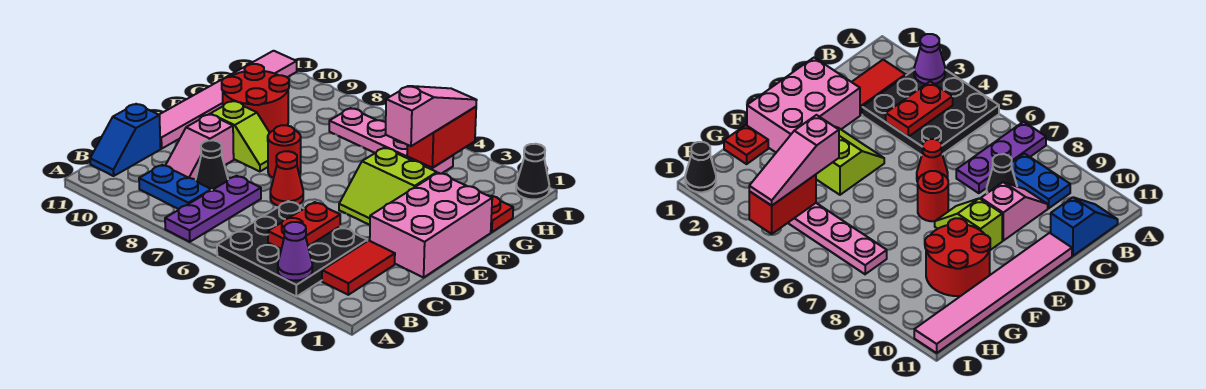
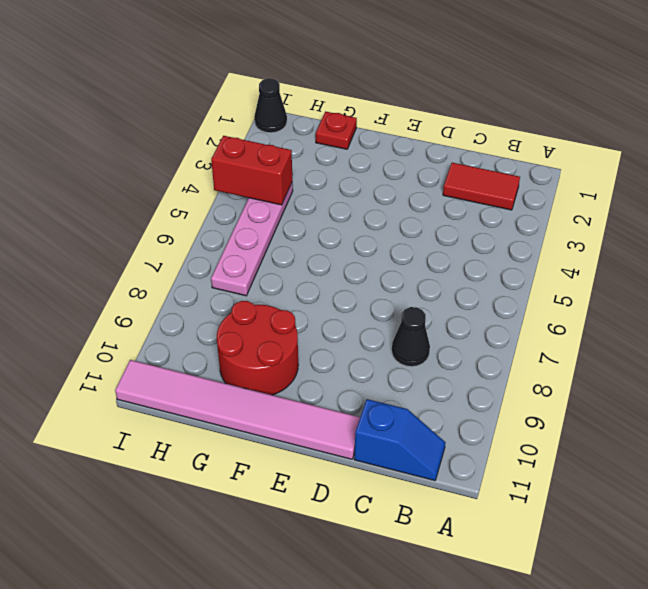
none -> black plate A3:C5 level 1
none -> purple plate A7:C7 level 1
none -> blue plate B8:B9 level 1

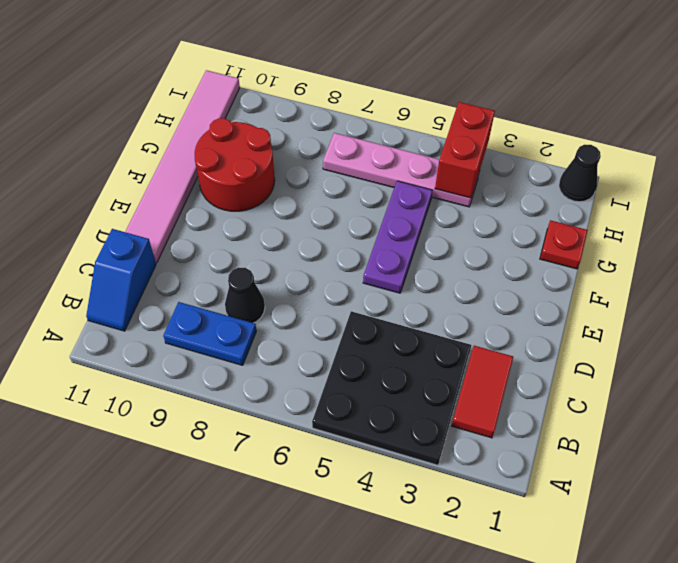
purple plate E5:G5 level 1 -> purple plate A7:C7 level 1
none -> pink slope C9:D9 level 1 top D
none -> pink brick D1:F2 level 1
none -> red cone D6 level 1

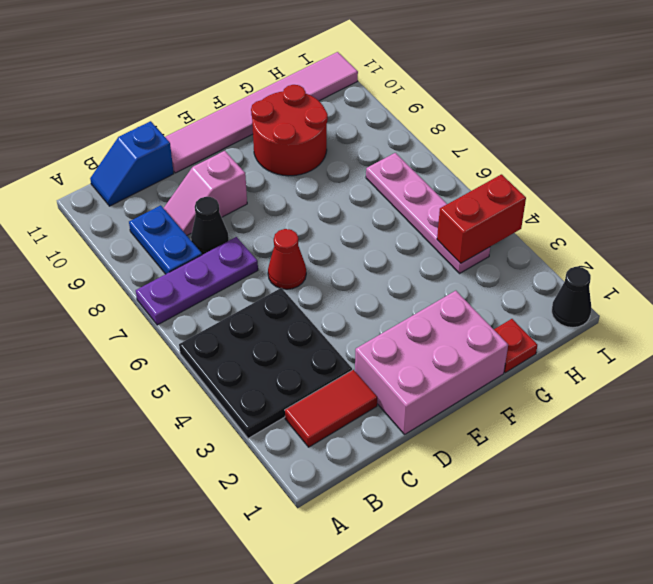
none -> lime slope E3:F4 level 1 top F
none -> red round brick E7 level 1
none -> lime slope E8:E9 level 1 top 9

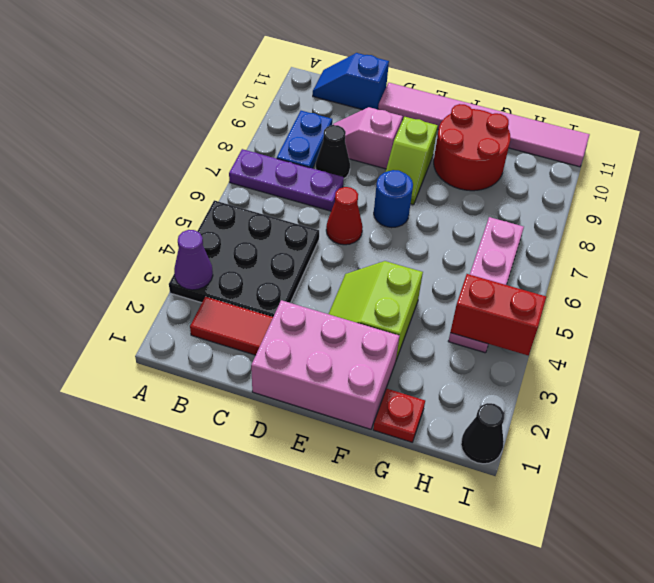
blue round brick E7 level 1 -> red round brick E7 level 1
none -> red plate B4:C4 level 2
none -> pink slope G4:I4 level 3 top G

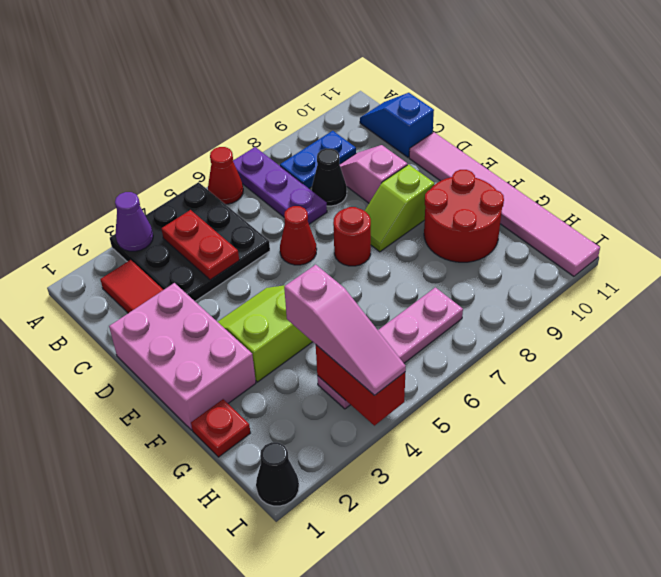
red cone A6 level 1 -> none

